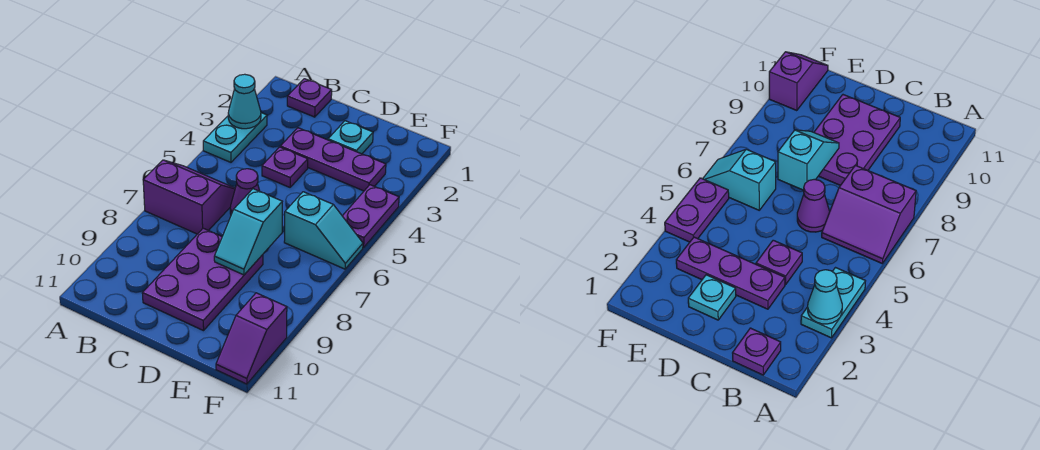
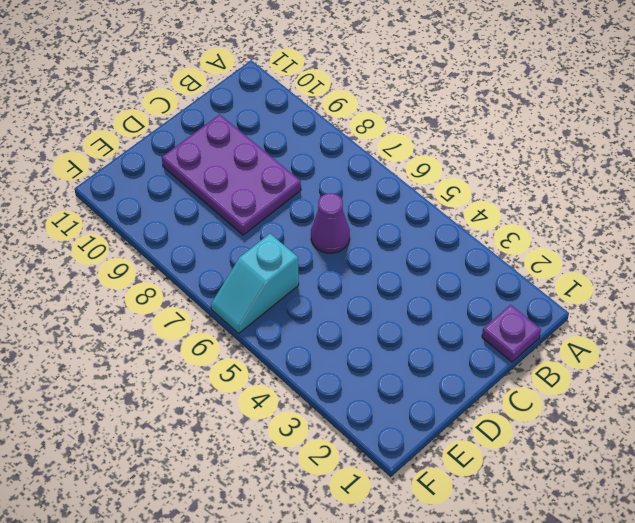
none -> cyan plate A3:A4 level 1
none -> purple slope A6:B7 level 1 top 7
none -> purple plate C3:E3 level 1

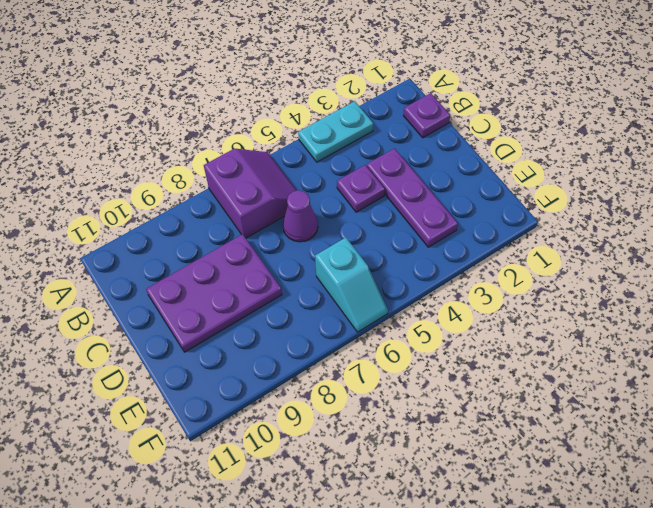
none -> cyan plate D2 level 1
none -> purple plate F4:F5 level 1
none -> purple slope F10:F11 level 1 top 10

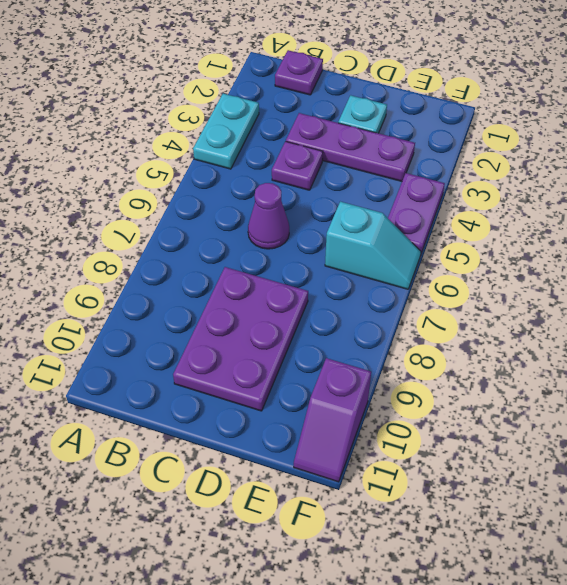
none -> purple slope A6:B7 level 1 top 7
none -> cyan cone A3 level 2
none -> cyan slope D7:D8 level 2 top 7

